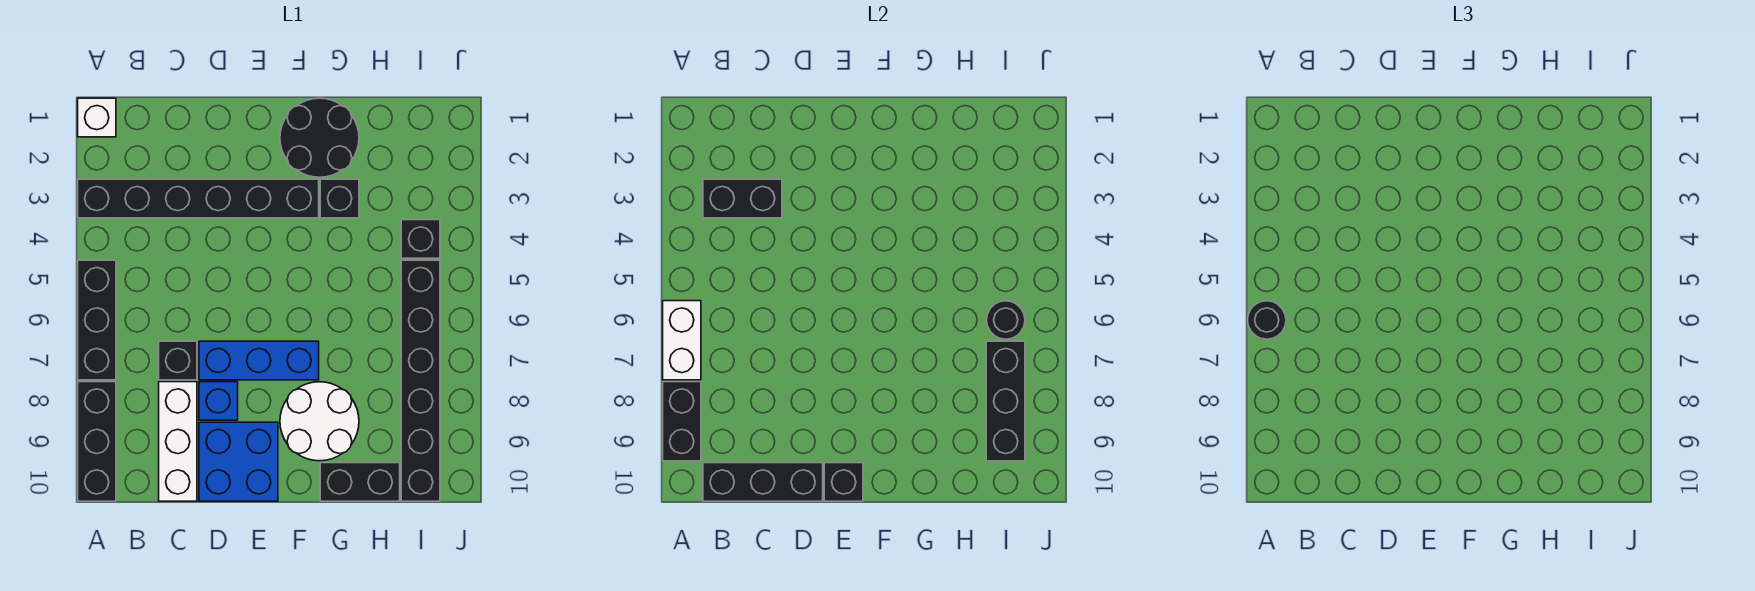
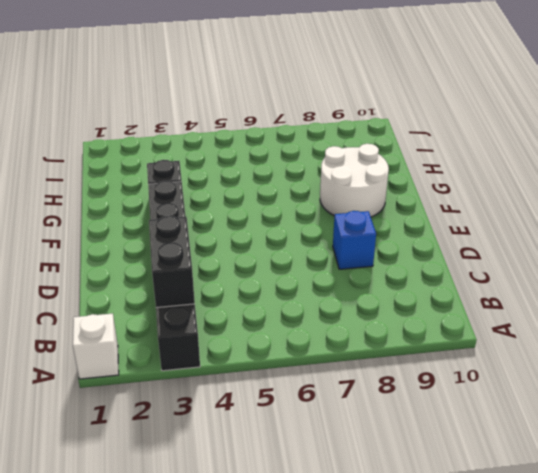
none -> black brick A5:A7 level 1
none -> black brick A8:A10 level 1
none -> black brick C7 level 1

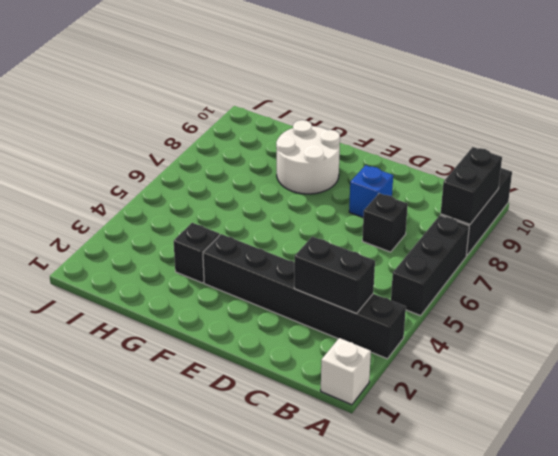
none -> white brick C8:C10 level 1
none -> blue brick D7:F7 level 1
none -> blue brick D9:E10 level 1

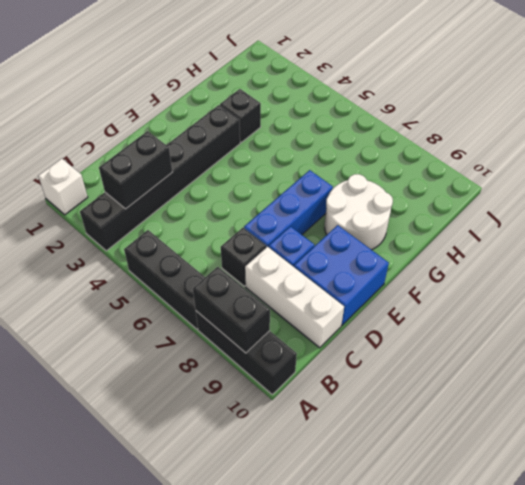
none -> black round brick F1:G2 level 1
none -> black brick G10:H10 level 1
none -> black brick I4 level 1

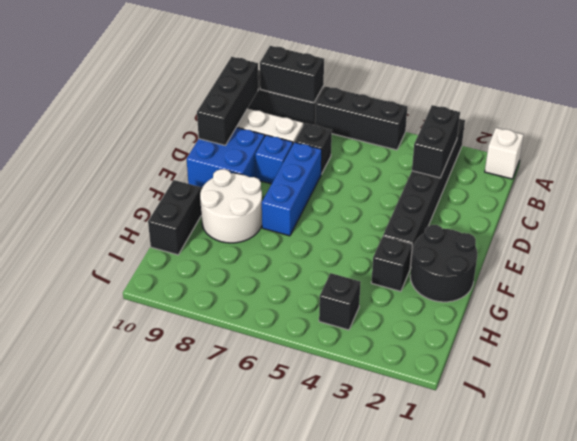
none -> black brick I5:I10 level 1
none -> white brick A6:A7 level 2
none -> black brick E10 level 2

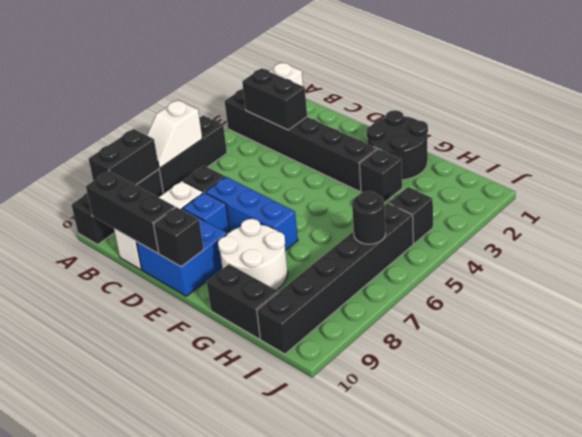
white slope A6:A7 level 2 top 6 -> white brick A6:A7 level 2
none -> black brick I7:I9 level 2
none -> black round brick A6 level 3

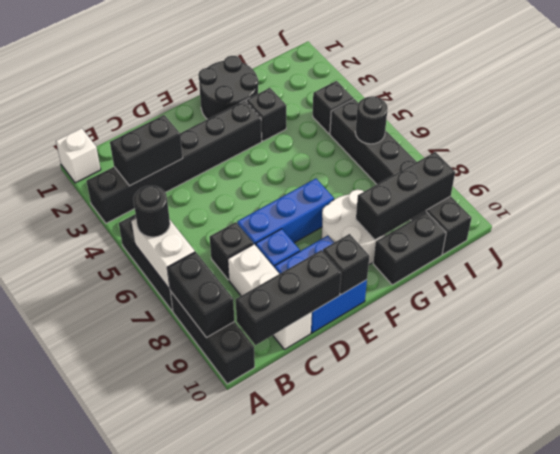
black brick G9:I9 level 2 -> black brick I7:I9 level 2

